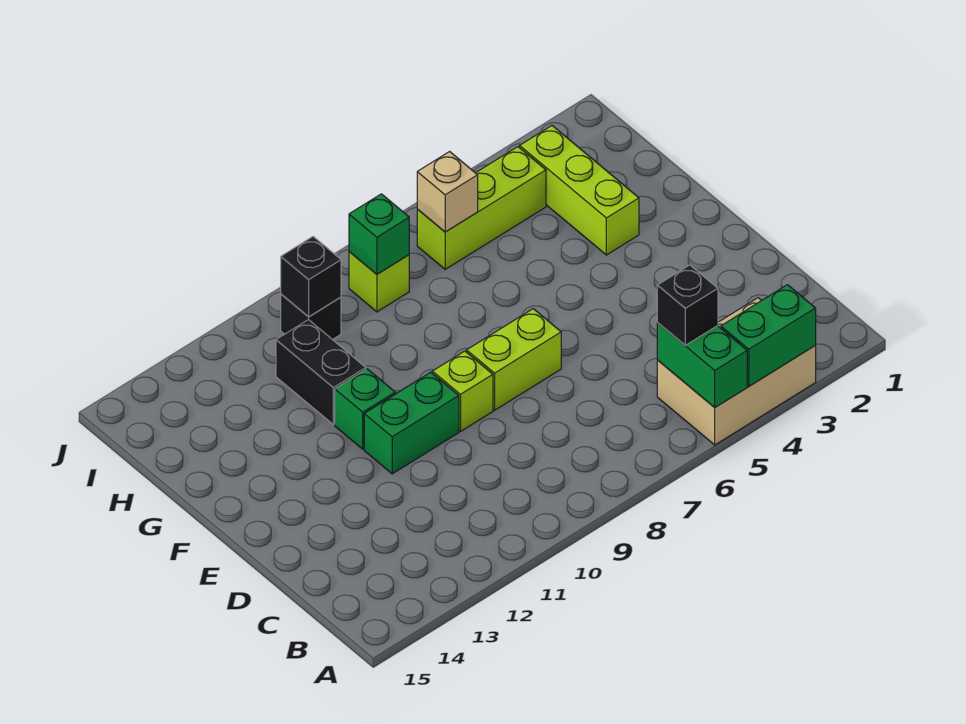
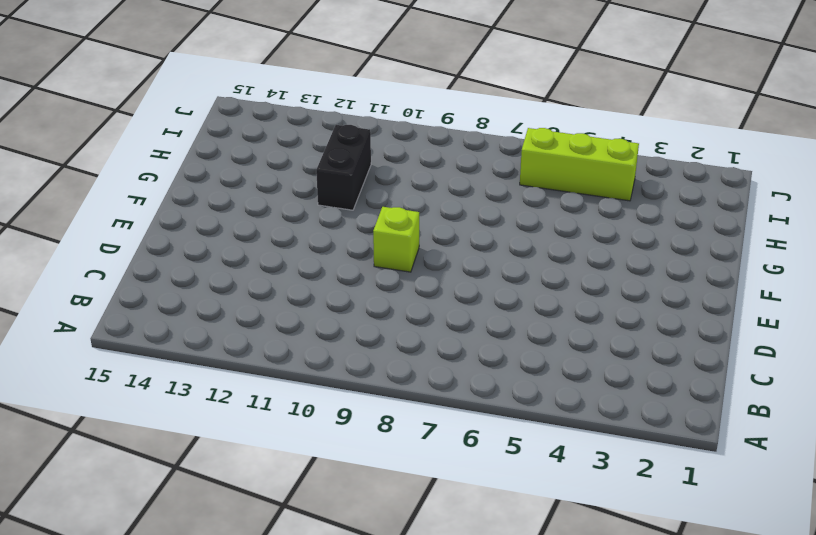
none -> tan brick A3:B5 level 1
none -> lime brick E7:E8 level 1
none -> green brick E10:E11 level 1

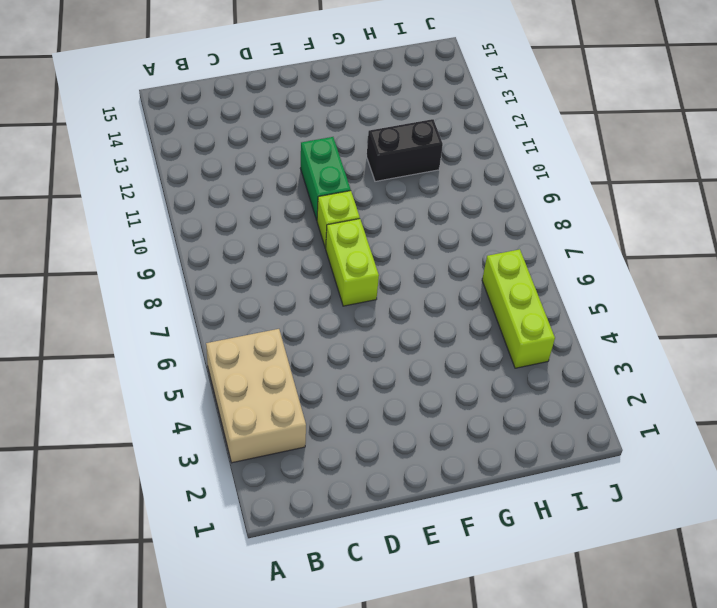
none -> green brick F11 level 1
none -> lime brick G3:I3 level 1
none -> lime brick I8 level 1

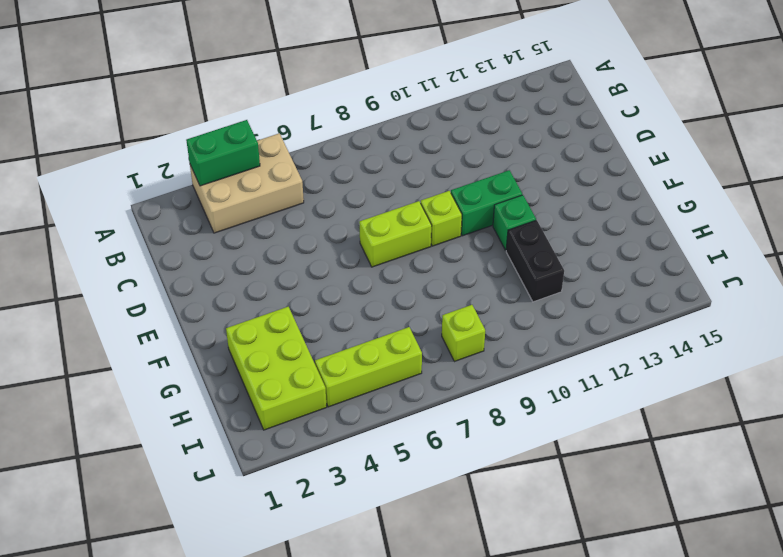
lime brick G2:I3 level 1 -> lime brick G3:I3 level 1
none -> black brick I10 level 1
none -> green brick A5:B5 level 2
none -> tan brick I6 level 2

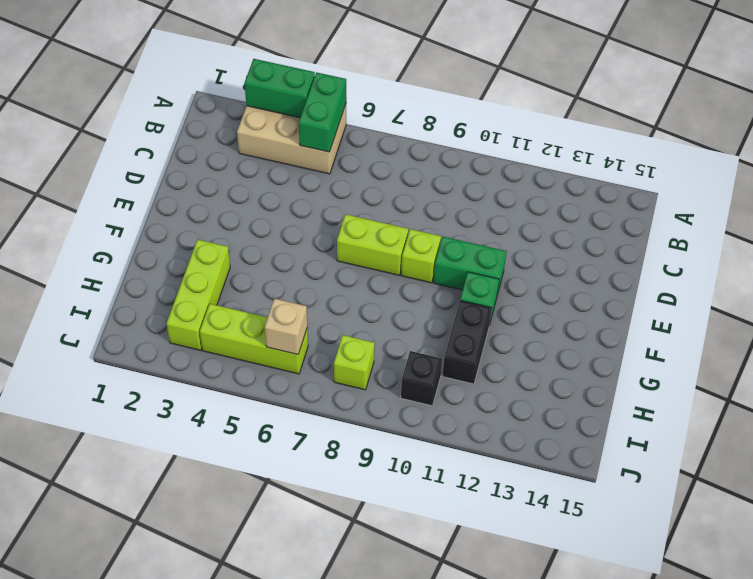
none -> green brick I8 level 2
none -> black brick I10 level 2
none -> black brick B5 level 3

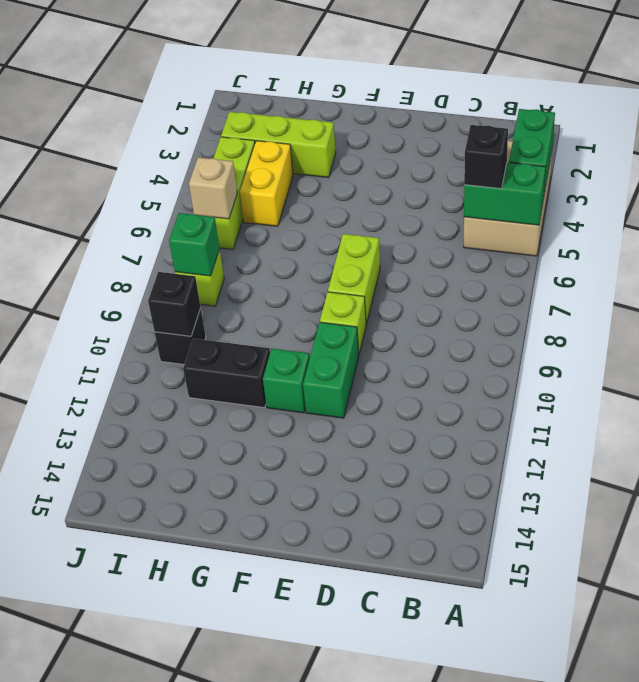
yellow brick H4:H5 level 1 -> none

